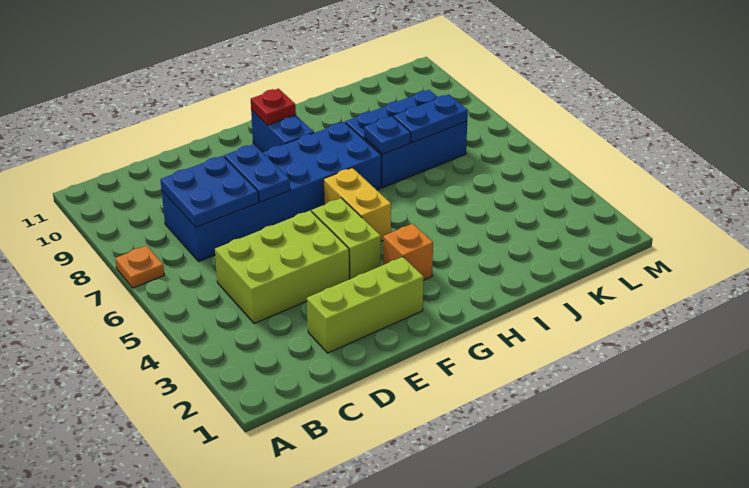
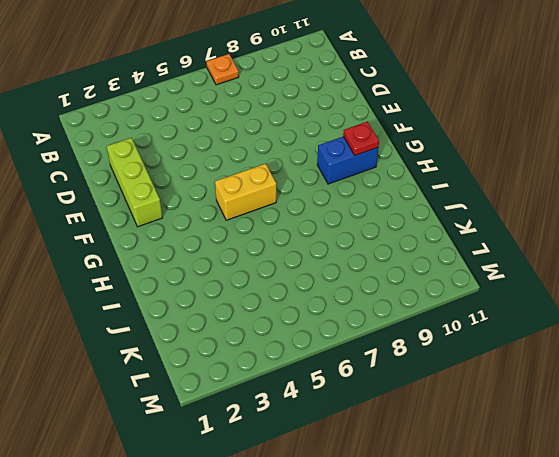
none -> lime brick C4:E5 level 1
none -> blue brick C7:H8 level 1
none -> lime brick F4:F5 level 1

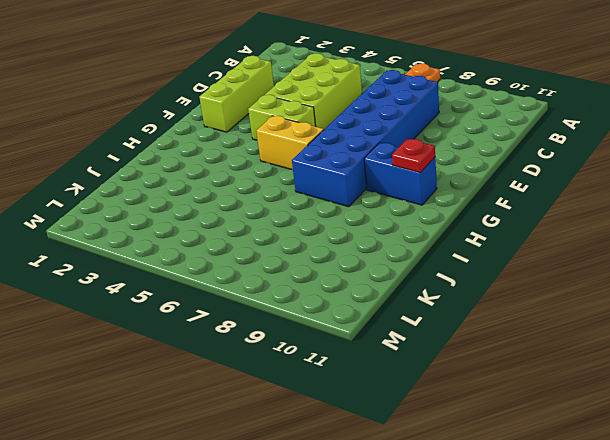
none -> orange brick G3 level 1
none -> blue brick I7:K8 level 1
none -> blue plate C7:D8 level 2

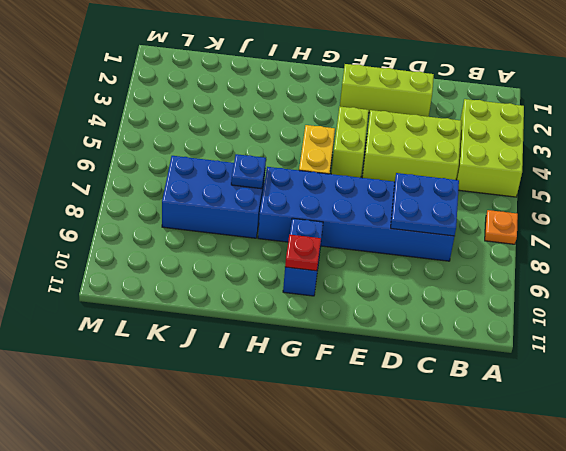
lime brick A3:B5 level 1 -> none
none -> orange brick G3 level 1
none -> blue plate E7:E8 level 2
none -> blue plate J7:K7 level 2

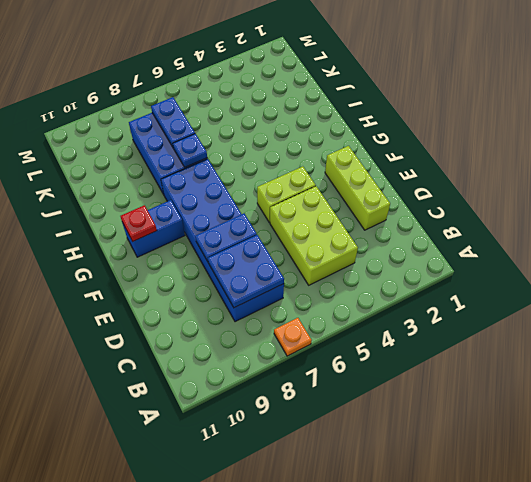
none -> orange brick G3 level 1
none -> yellow brick G5:G6 level 1

